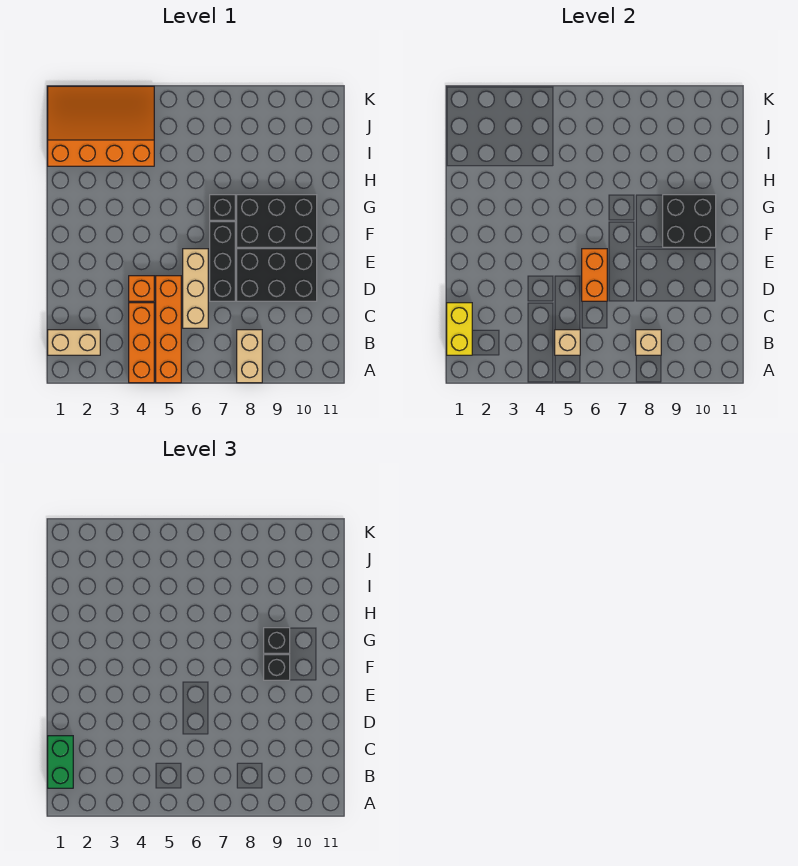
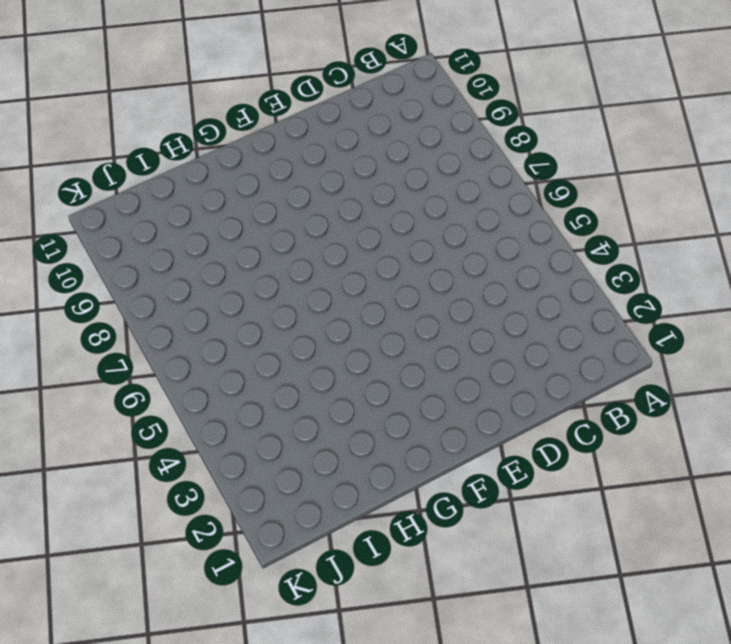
none -> orange brick A4:C4 level 1
none -> orange brick A5:D5 level 1
none -> tan brick A8:B8 level 1

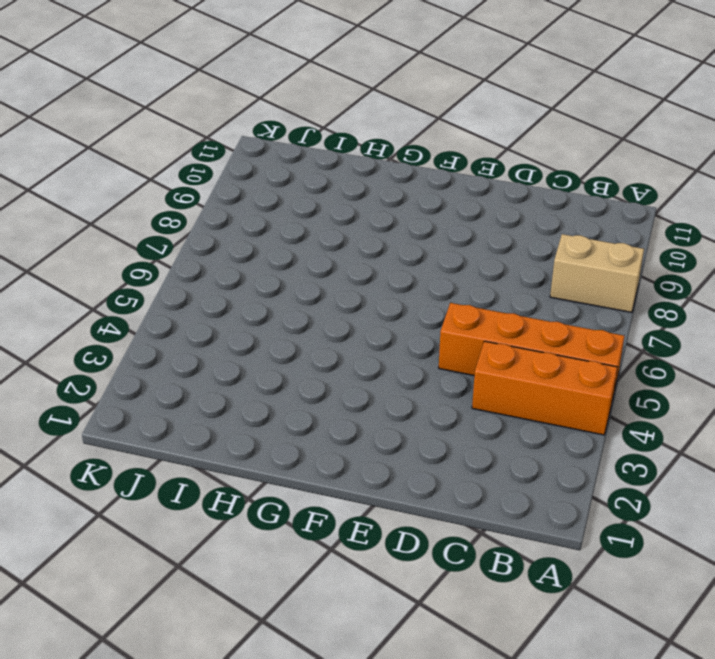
none -> tan brick B1:B2 level 1
none -> tan brick C6:E6 level 1
none -> orange brick D4 level 1

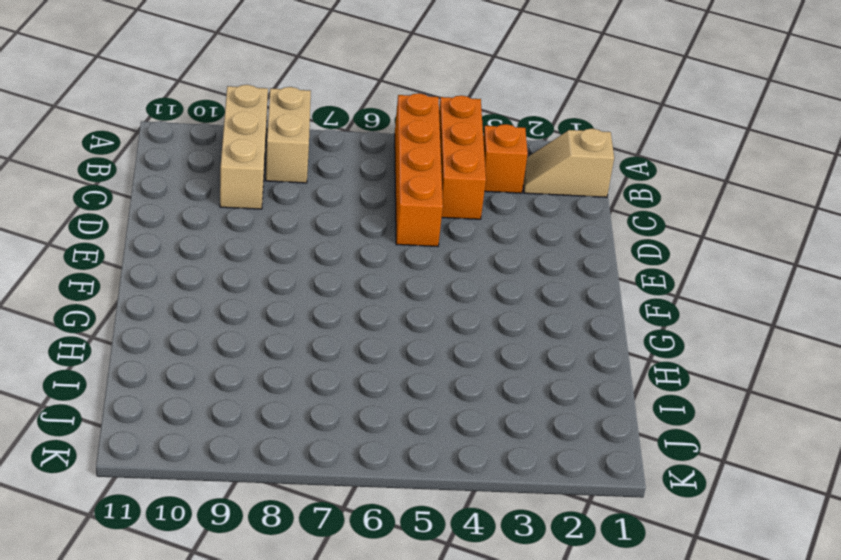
tan brick A9:C9 level 1 -> tan brick C6:E6 level 1
tan slope B1:B2 level 1 top 1 -> tan brick B1:B2 level 1
orange brick B3 level 1 -> orange brick D4 level 1
none -> black brick D7:F7 level 1
none -> black brick D8:E10 level 1
none -> black brick F8:G10 level 1

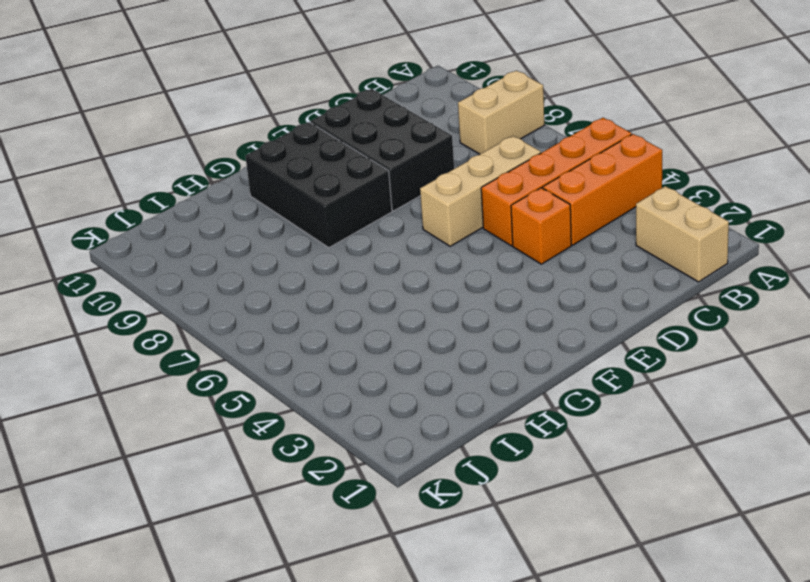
none -> black brick D7:F7 level 1
none -> black brick G7 level 1
none -> orange slope I1:K4 level 1 top I

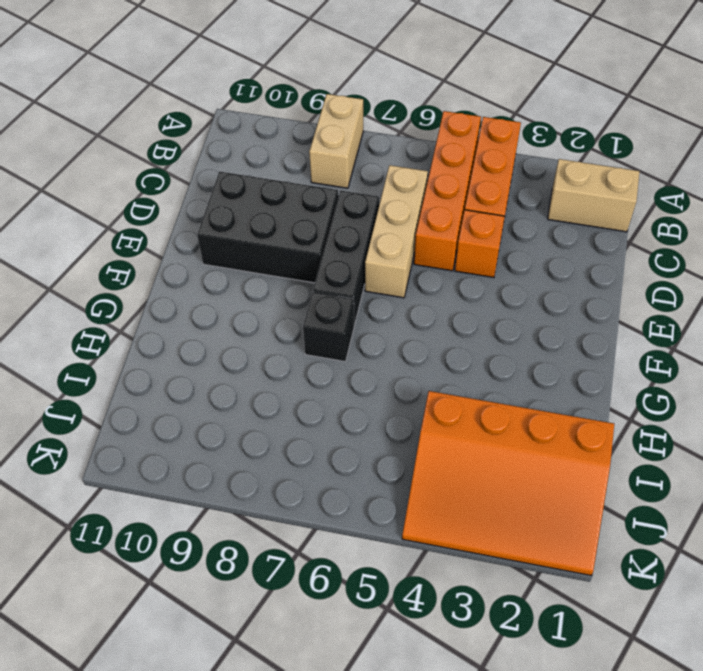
none -> black brick F8:G10 level 1
none -> yellow brick B1:C1 level 2
none -> tan brick B5 level 2

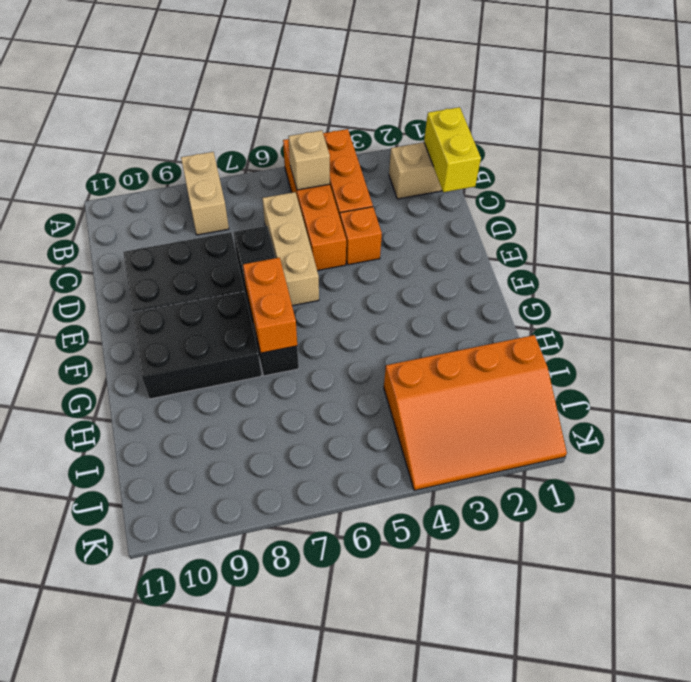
orange brick F7:G7 level 2 -> orange brick D6:E6 level 2
none -> tan brick B8 level 2
none -> black brick F9:G10 level 2
none -> green brick B1:C1 level 3

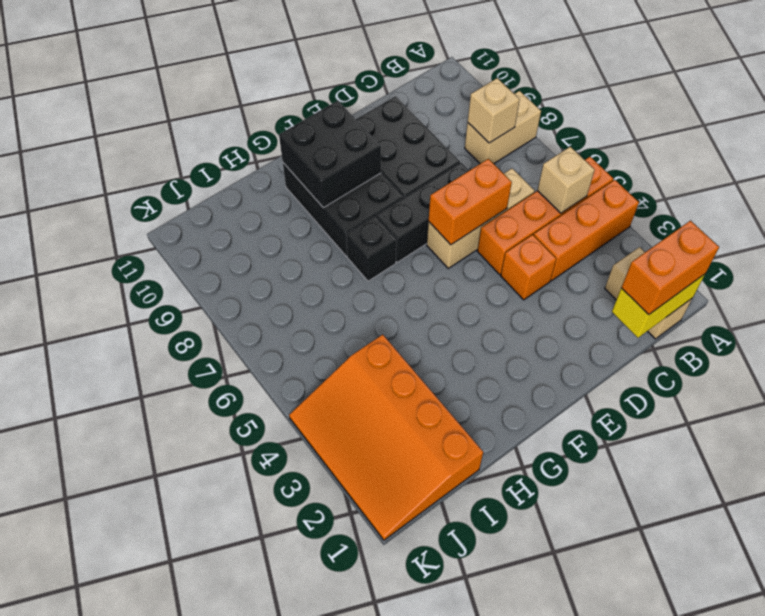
orange brick B1:C1 level 3 -> green brick B1:C1 level 3
none -> black brick F9 level 3
none -> black brick G9 level 3

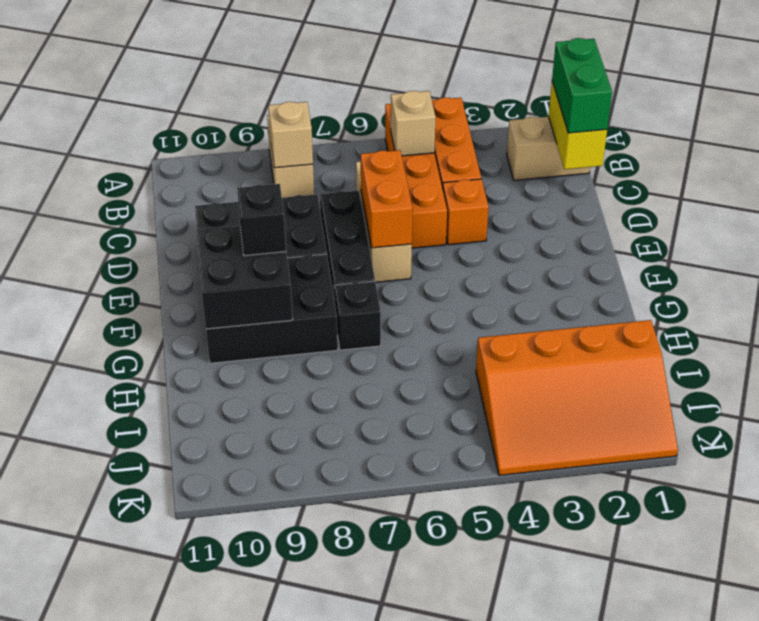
none -> black brick G9 level 3

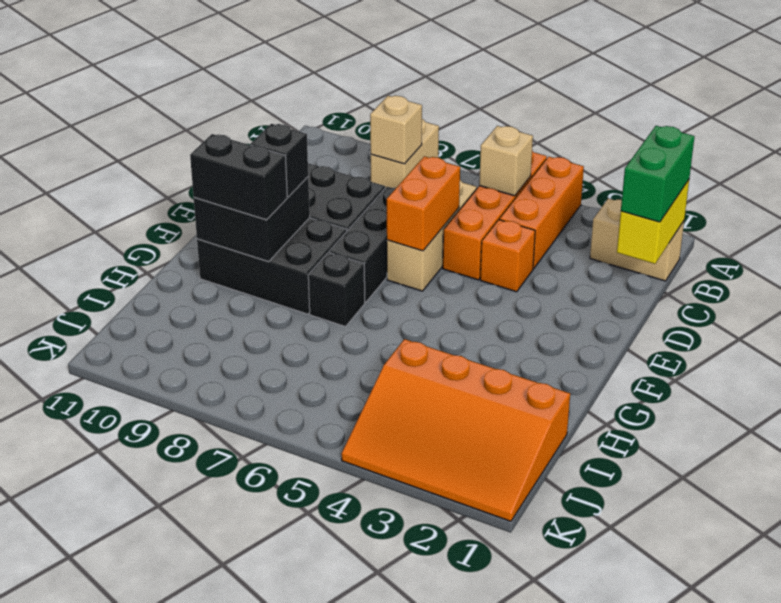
black brick G9:G10 level 3 -> black brick G9 level 3

